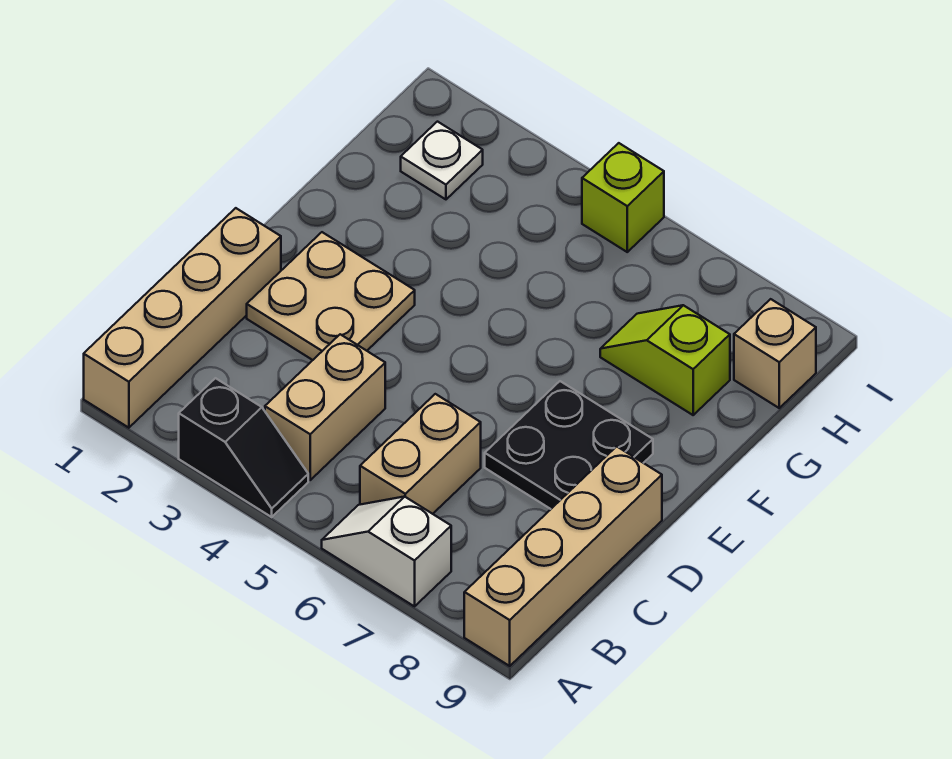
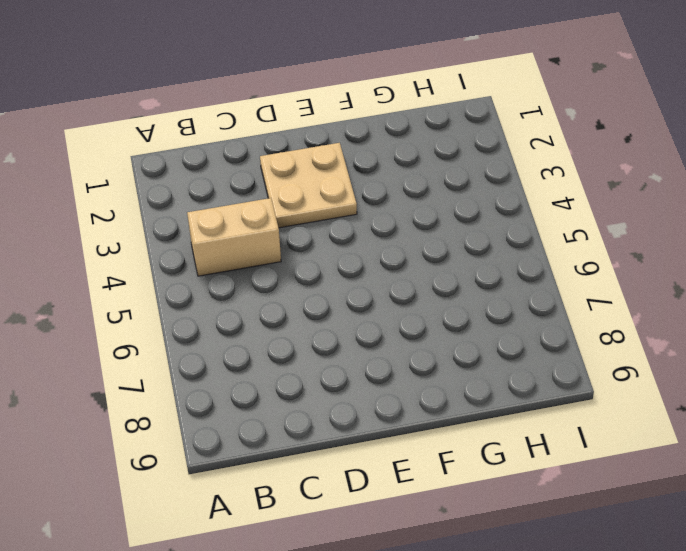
none -> tan brick A1:D1 level 1
none -> black slope A3:A4 level 1 top 3
none -> white slope A6:A7 level 1 top 7

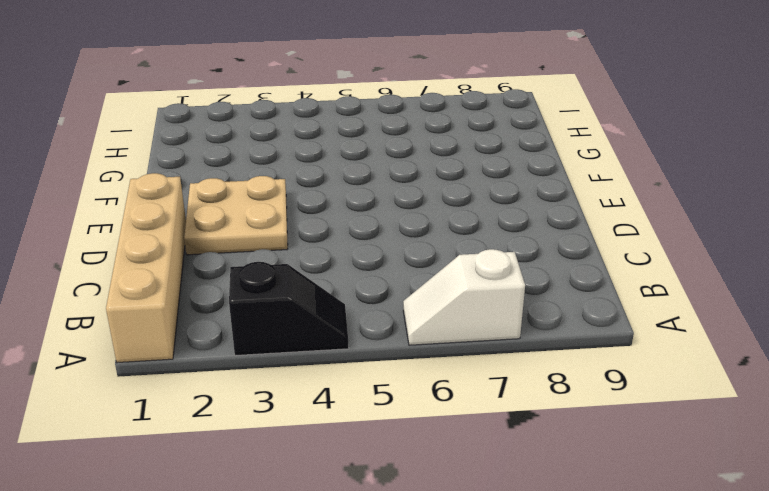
none -> tan brick A9:D9 level 1
none -> tan brick B4:C4 level 1
none -> tan brick B6:C6 level 1

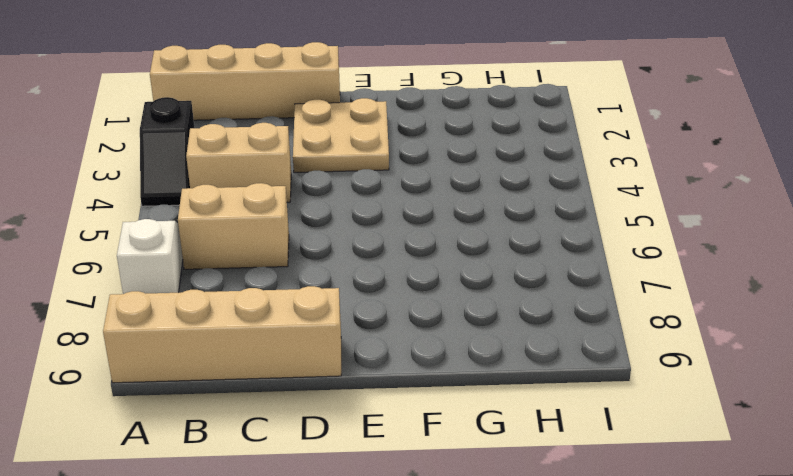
none -> black plate D7:E8 level 1
none -> lime slope G7:G8 level 1 top 8
none -> white plate H2 level 1

